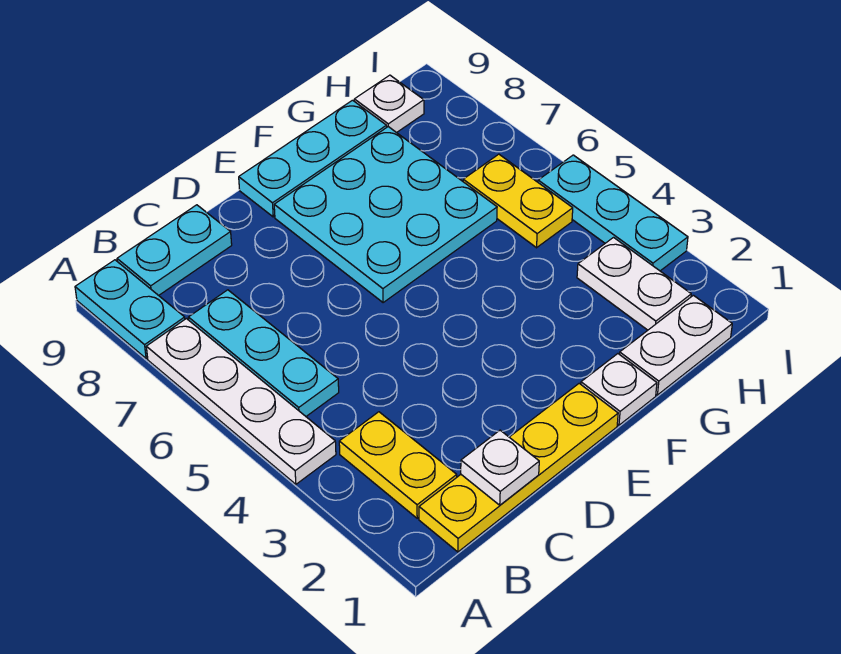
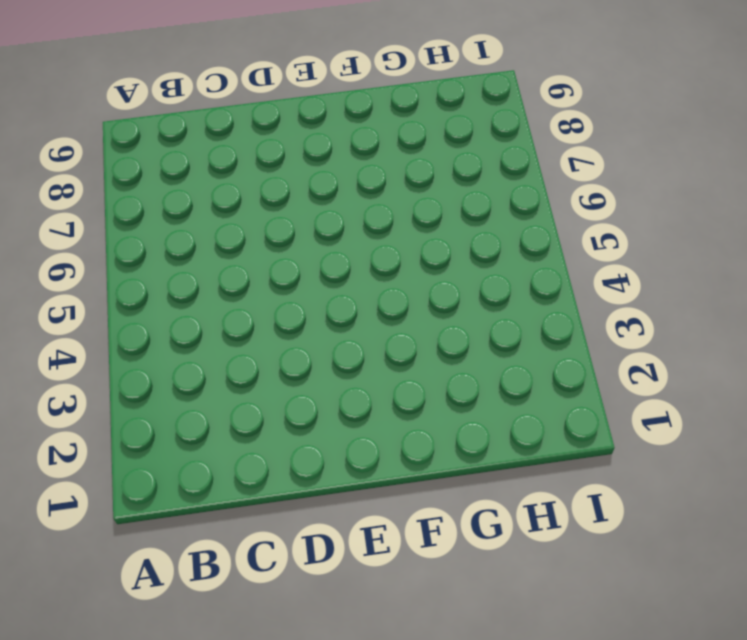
none -> white plate A4:A7 level 1
none -> cyan plate A8:A9 level 1
none -> yellow plate B1:E1 level 1

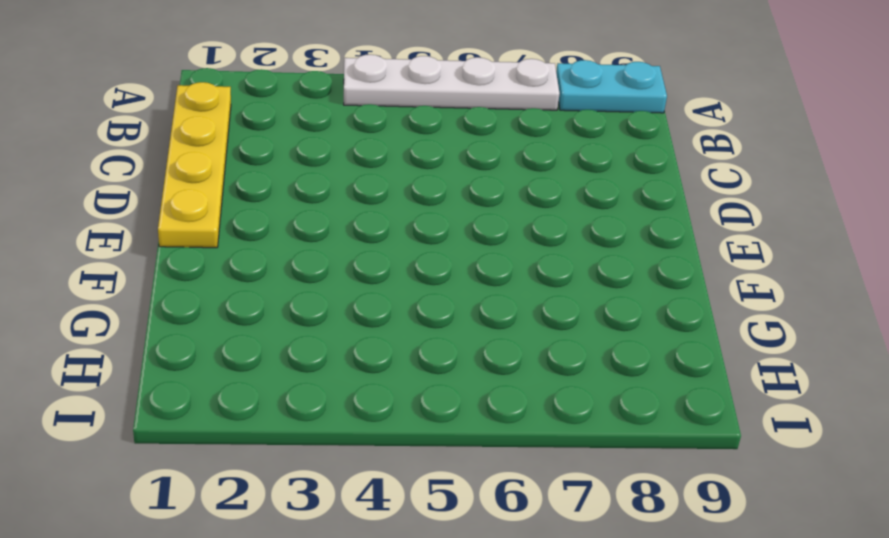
none -> yellow plate B2:B3 level 1
none -> cyan plate B5:B7 level 1
none -> cyan plate B9:C9 level 1

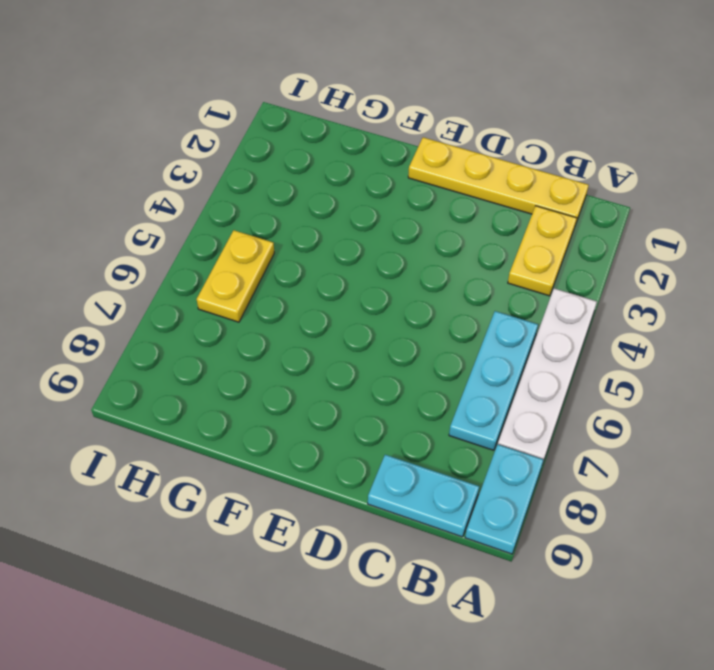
none -> cyan plate E6:G8 level 1
none -> cyan plate E9:G9 level 1
none -> white plate F1 level 1

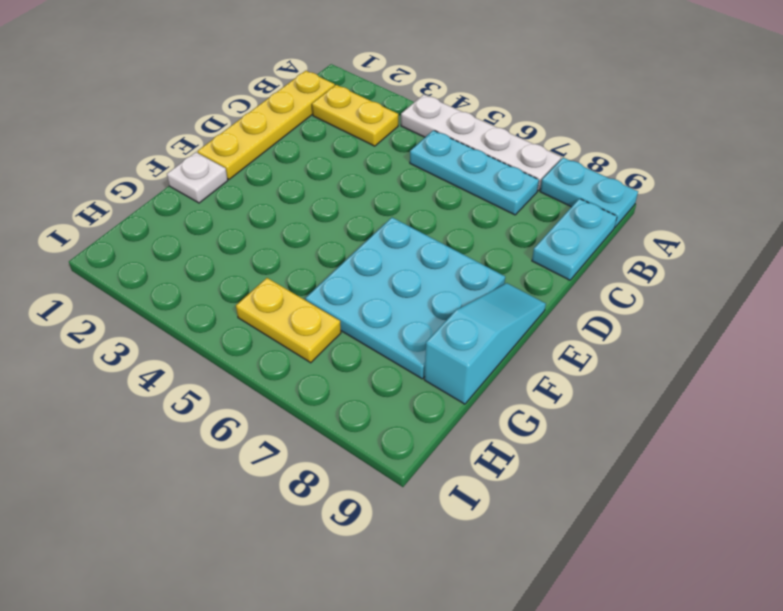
cyan slope E9:G9 level 1 top G -> cyan plate E9:G9 level 1
none -> white plate G1:H1 level 1
none -> white plate H2:H3 level 1
none -> white plate H9 level 1

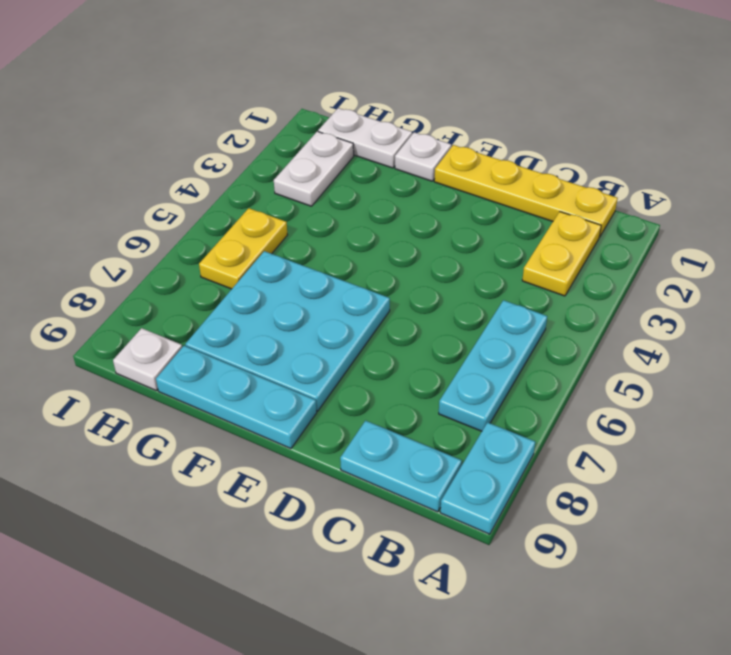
none -> white plate A4:A7 level 1
none -> cyan plate I3:I5 level 1
none -> white plate C1 level 2

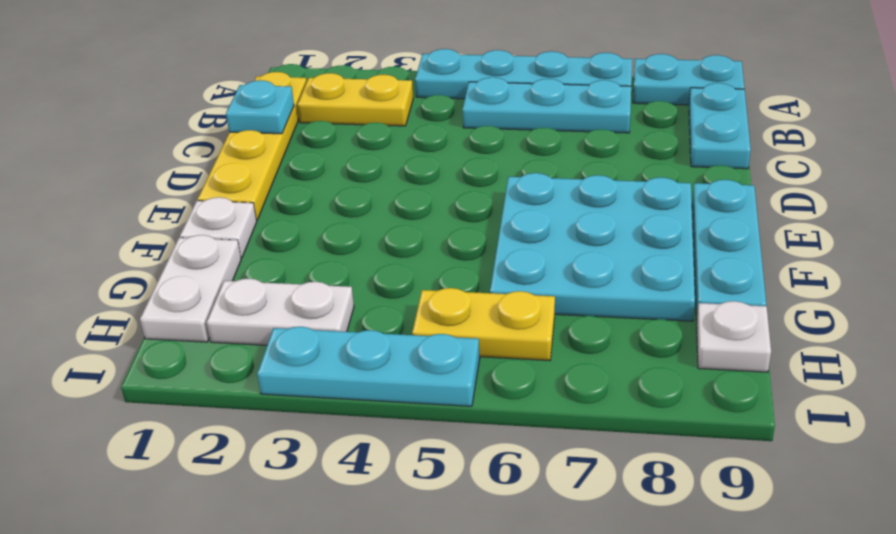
cyan plate A4:A7 level 1 -> white plate A4:A7 level 1
cyan plate C1 level 2 -> white plate C1 level 2

